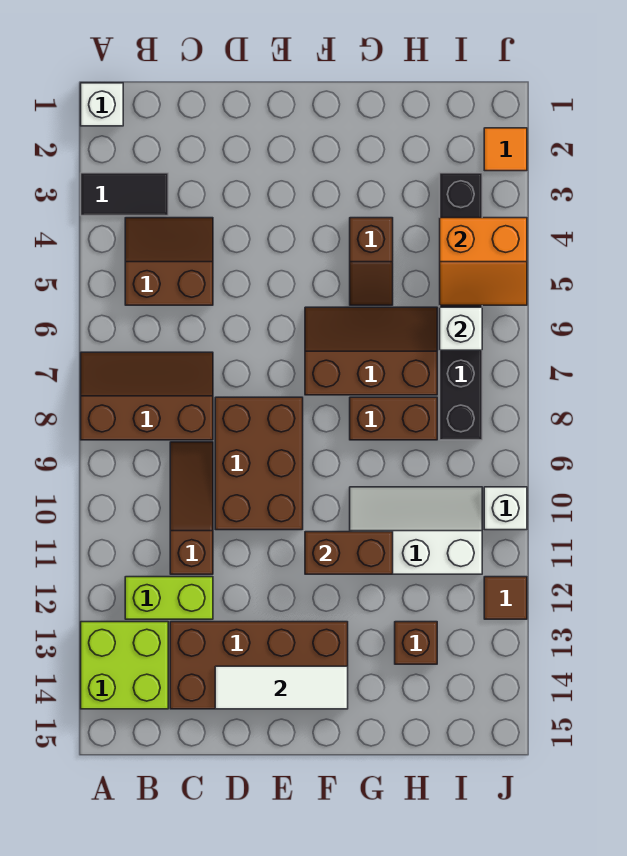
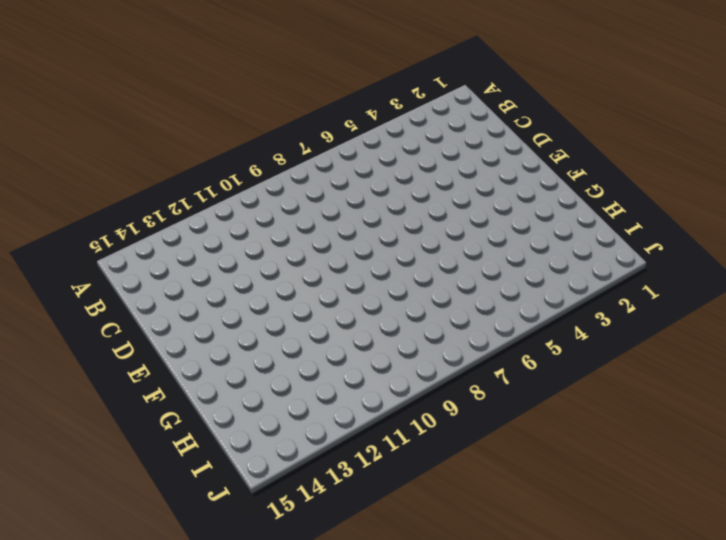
none -> white brick A1 level 1
none -> black tile A3:B3 level 1
none -> brown slope A7:C8 level 1 top 8

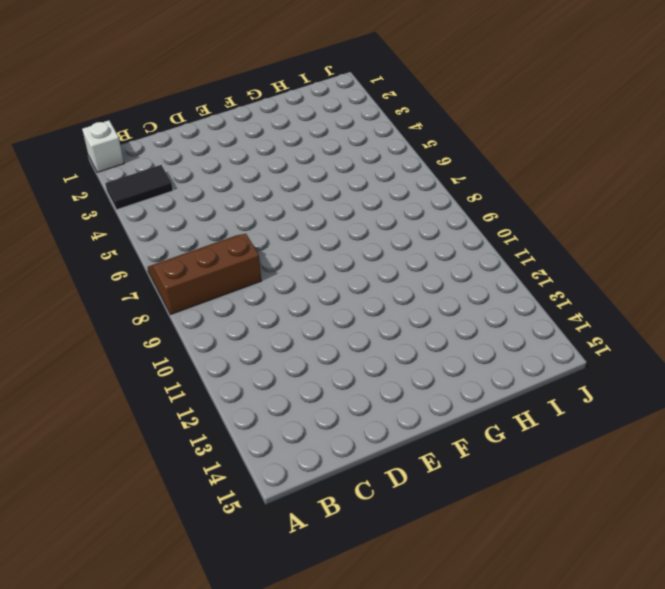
none -> lime brick A13:B14 level 1
none -> brown slope B4:C5 level 1 top 5
none -> lime brick B12:C12 level 1

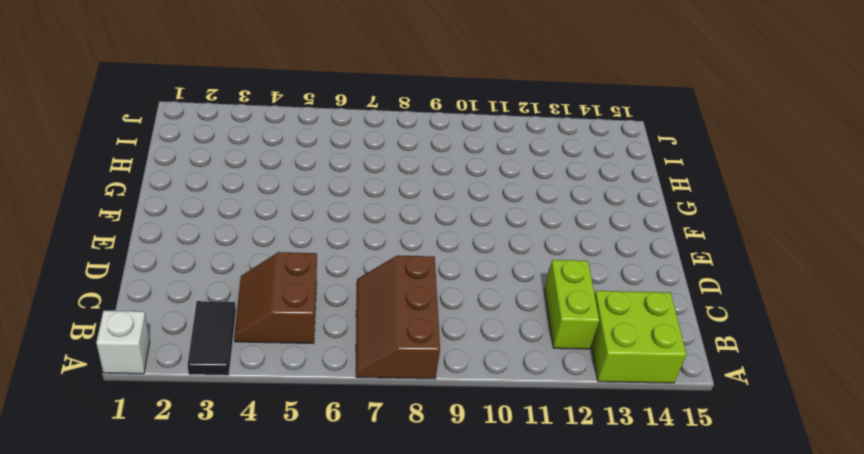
none -> brown slope C9:C11 level 1 top 11
none -> brown brick C13:F14 level 1
none -> brown brick D8:E10 level 1

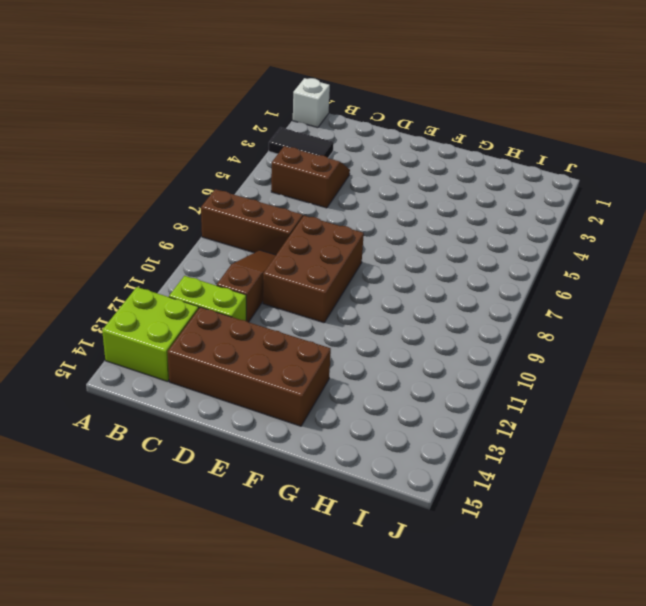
none -> brown slope F6:H7 level 1 top 7
none -> brown slope G4:G5 level 1 top 4
none -> brown brick G8:H8 level 1

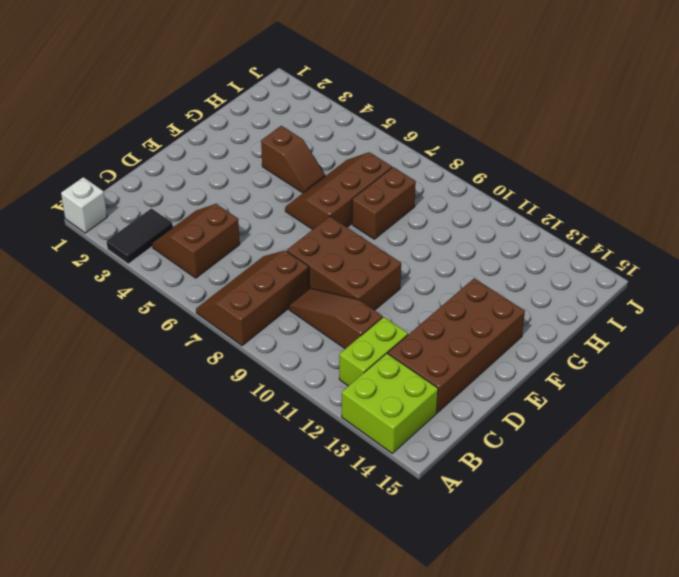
none -> white slope G10:I11 level 1 top 11
none -> brown brick H13 level 1
none -> black brick I3:I8 level 1

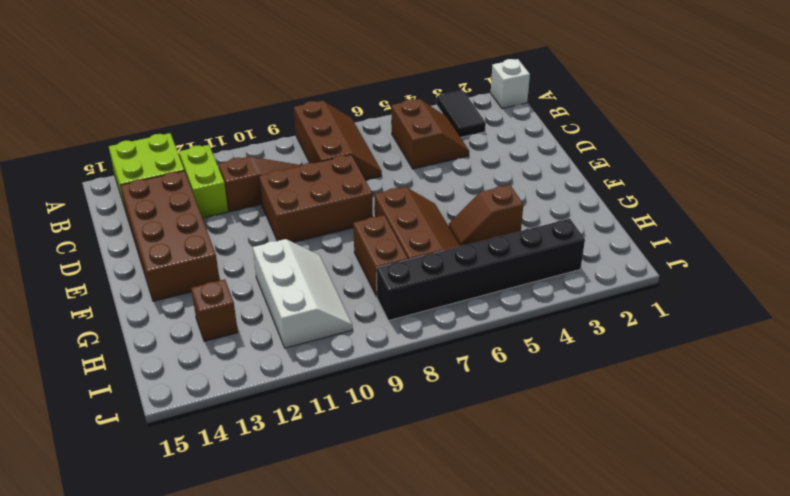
none -> orange tile J2 level 1
none -> white brick J10 level 1
none -> brown tile J12 level 1

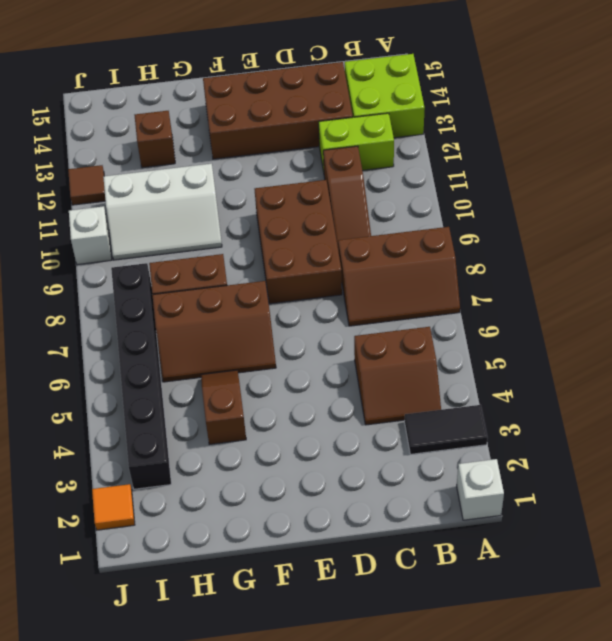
none -> white tile D14:F14 level 2
none -> brown brick F11:G11 level 2
none -> orange slope I4:J5 level 2 top 4

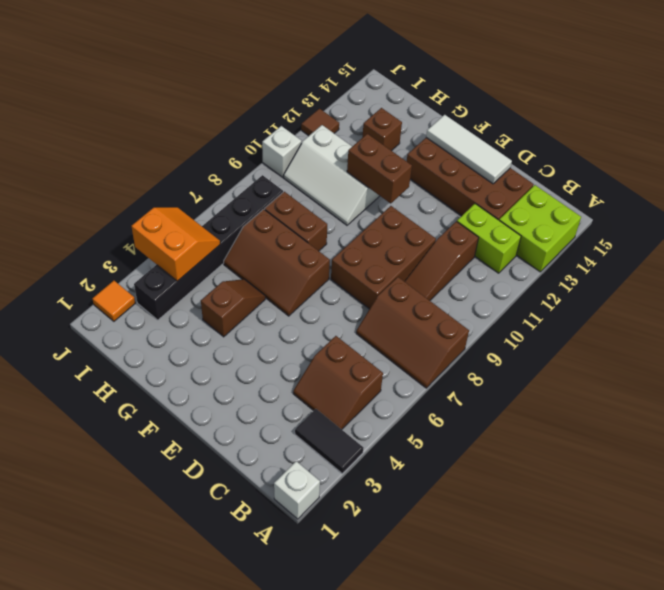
none -> white brick I6 level 2

